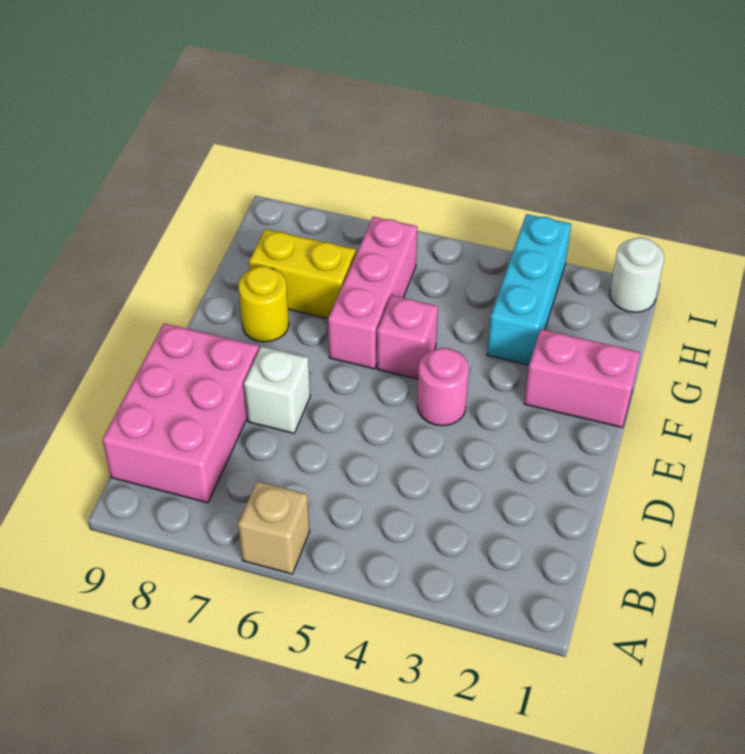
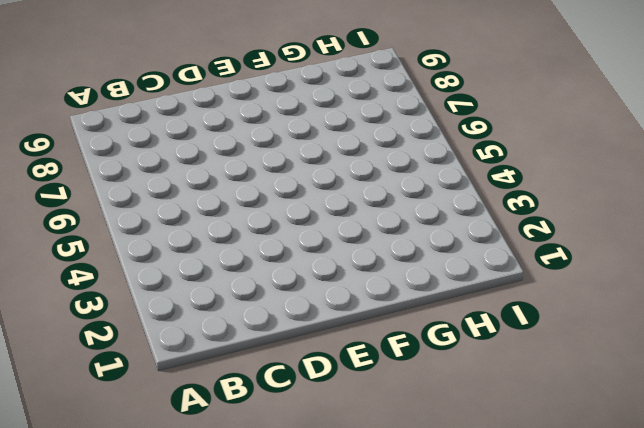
none -> tan brick A6 level 1
none -> pink brick B8:D9 level 1

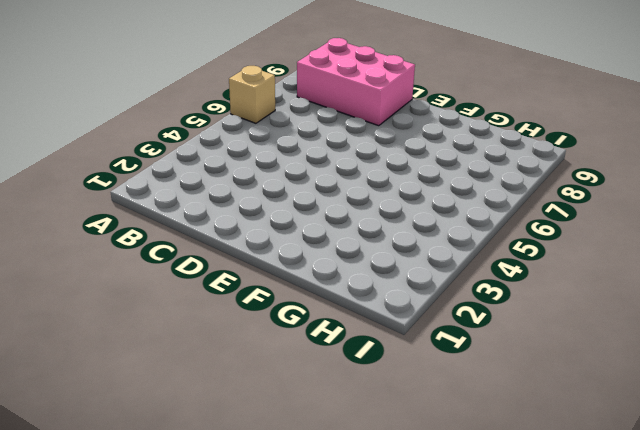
none -> white brick D7 level 1
none -> pink round brick E4 level 1

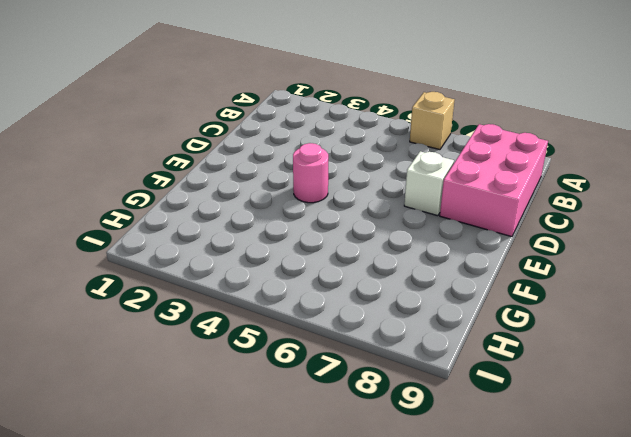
none -> pink brick F1:F2 level 1
none -> pink brick F5 level 1

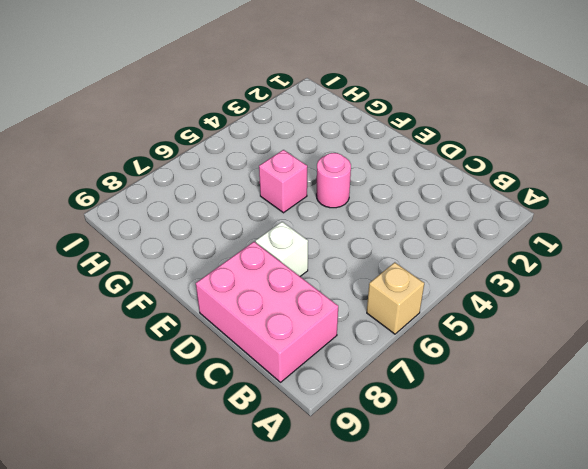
none -> pink brick F1:F2 level 1
none -> pink brick F6:H6 level 1

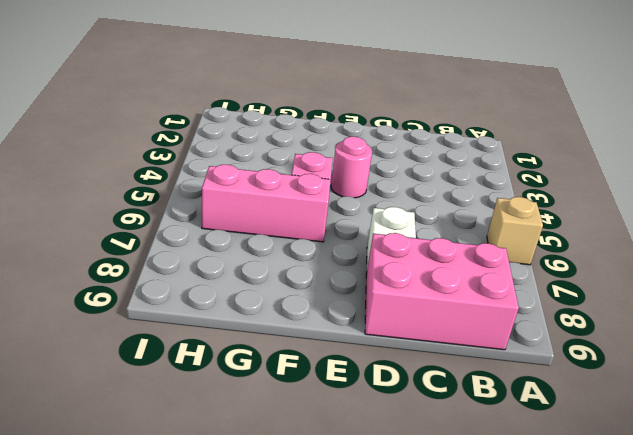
none -> pink brick F1:F2 level 1
none -> yellow round brick F8 level 1

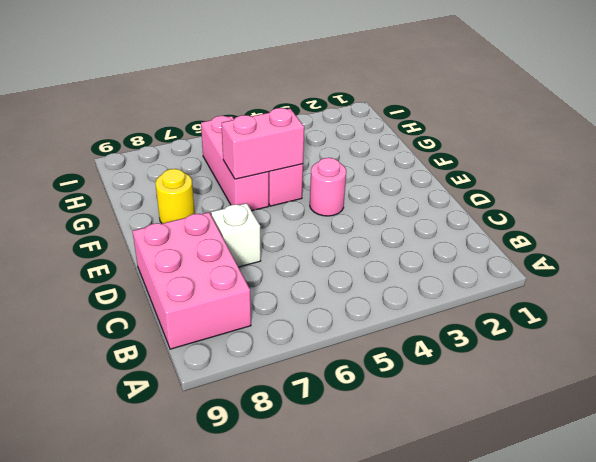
pink brick F5:F6 level 2 -> pink brick F1:F2 level 1
none -> tan brick A6 level 1
none -> cyan brick G3:I3 level 1

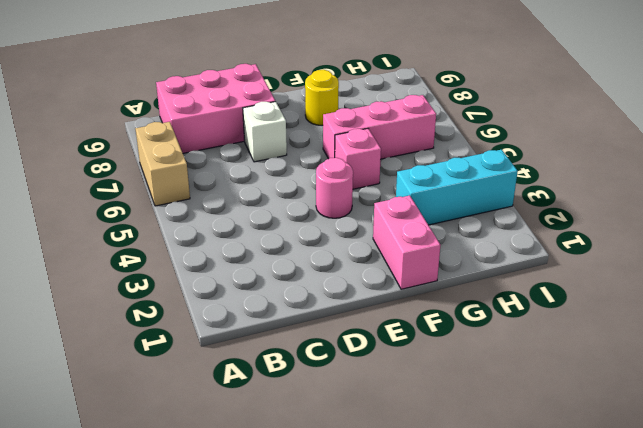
tan brick A6:A7 level 1 -> tan brick A6 level 1
none -> yellow brick G7:G8 level 1
none -> white round brick I1 level 1

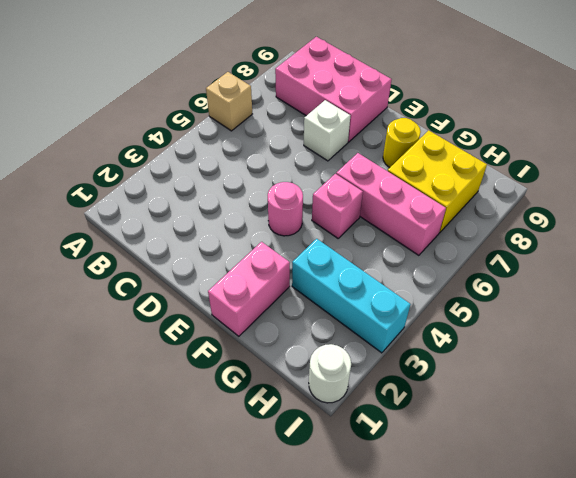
yellow brick G7:H8 level 1 -> yellow brick G7:G8 level 1

